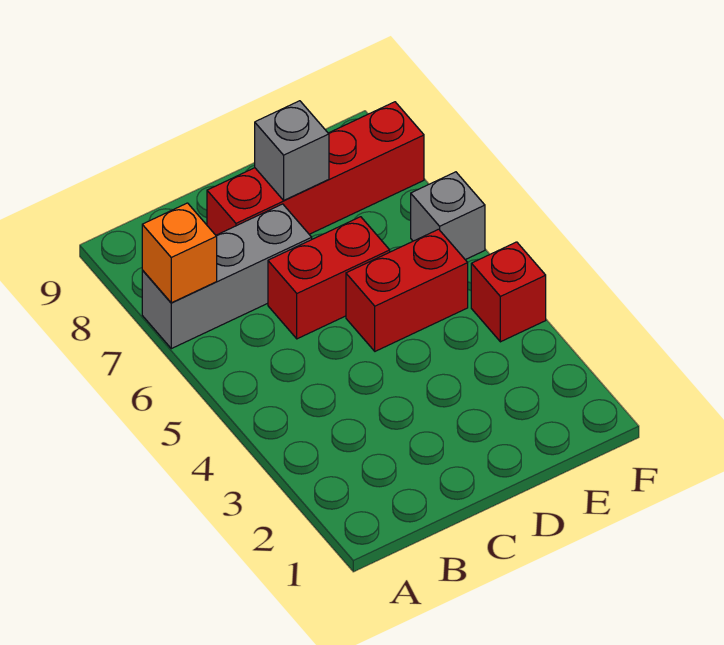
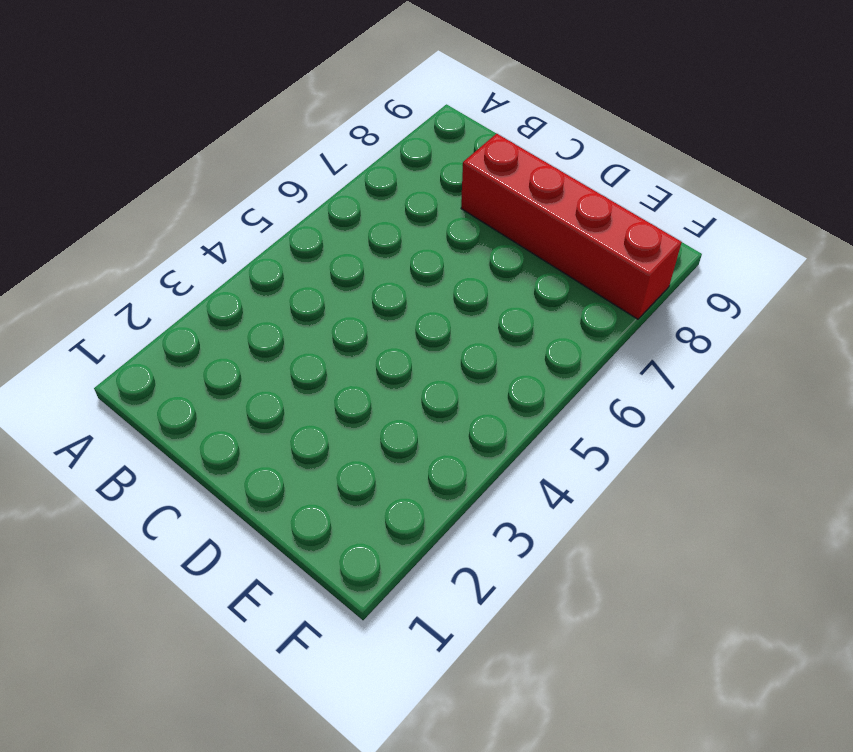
none -> grey brick A7:C7 level 1
none -> red brick C6:D6 level 1

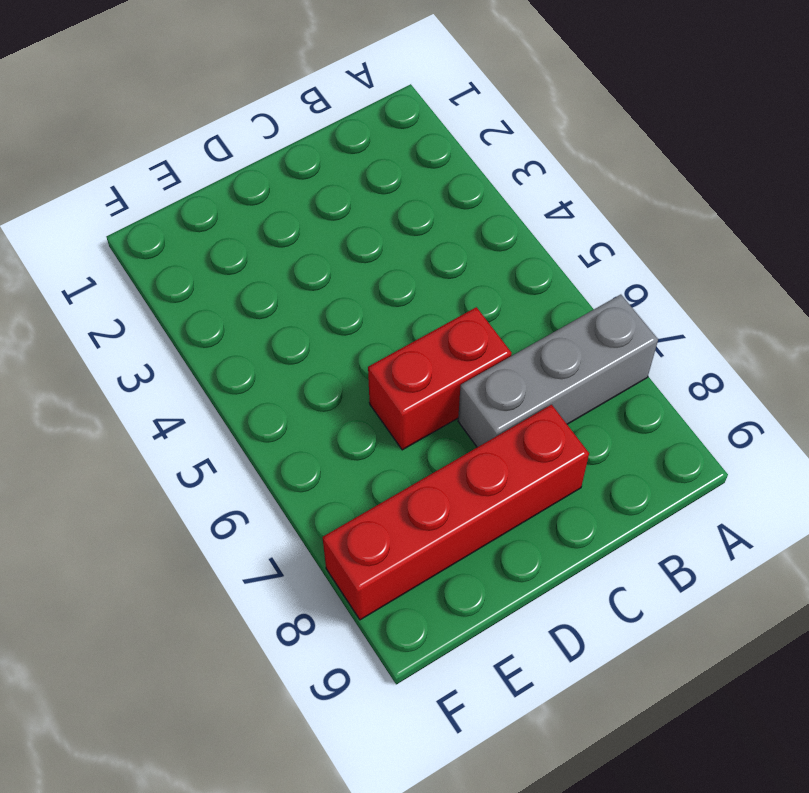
none -> red brick D5:E5 level 1
none -> red brick F4 level 1

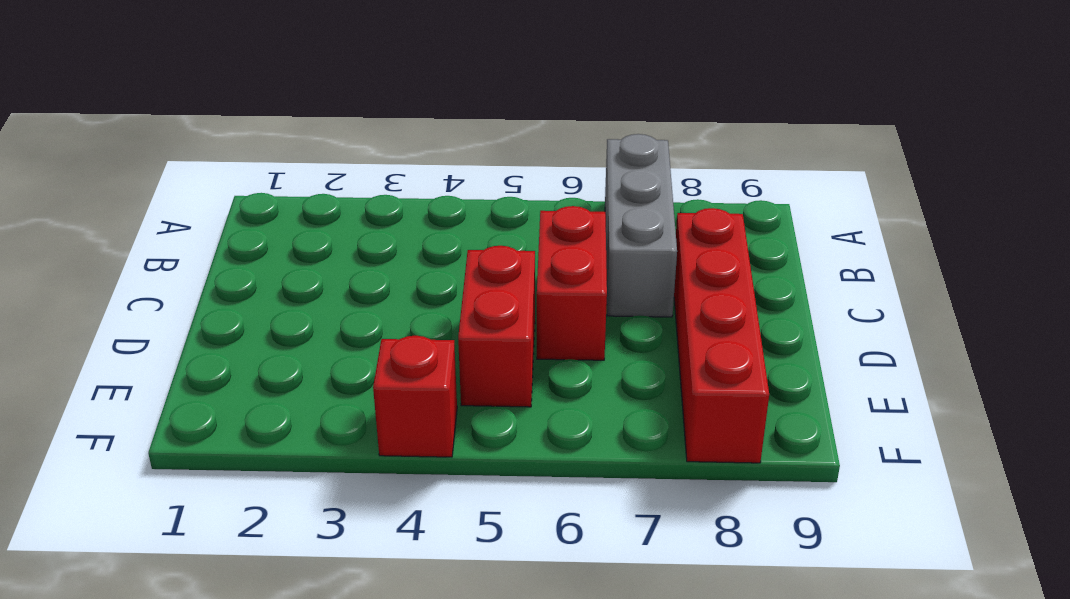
none -> grey brick F6 level 1
none -> orange brick A7 level 2

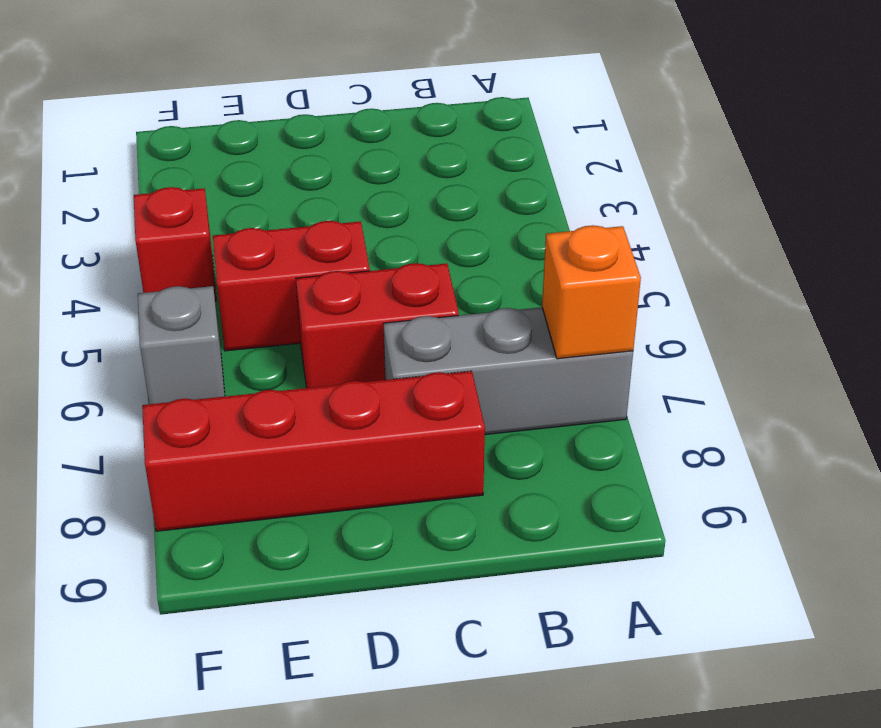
none -> grey brick D8 level 2

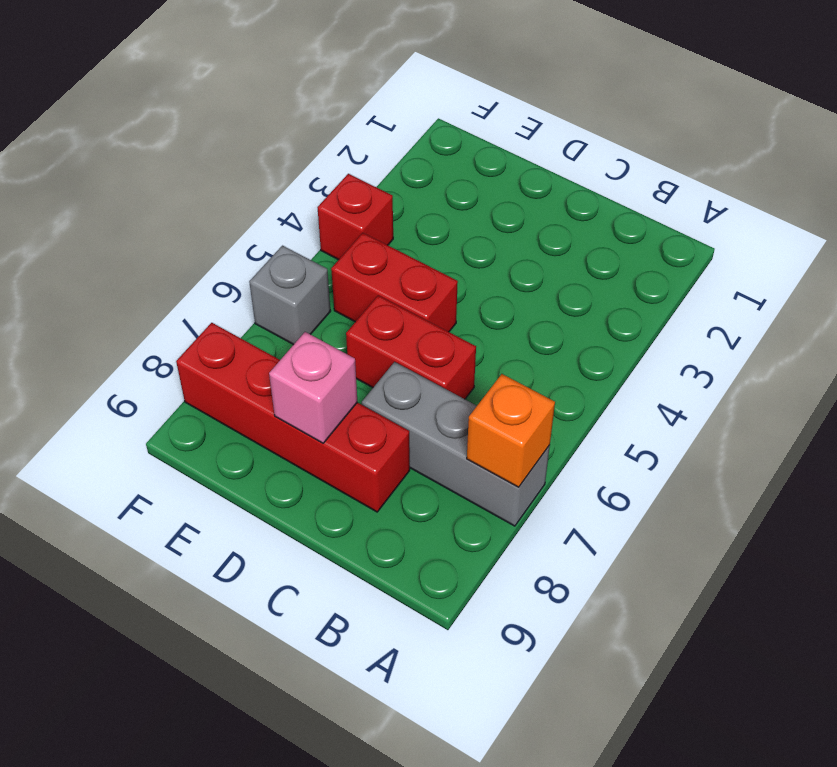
pink brick D8 level 2 -> grey brick D8 level 2

